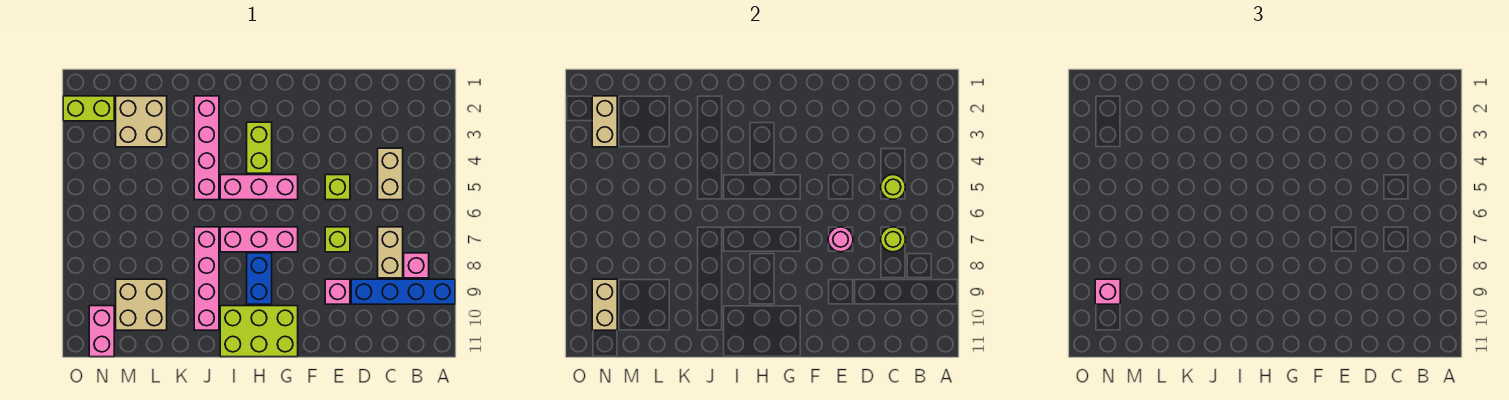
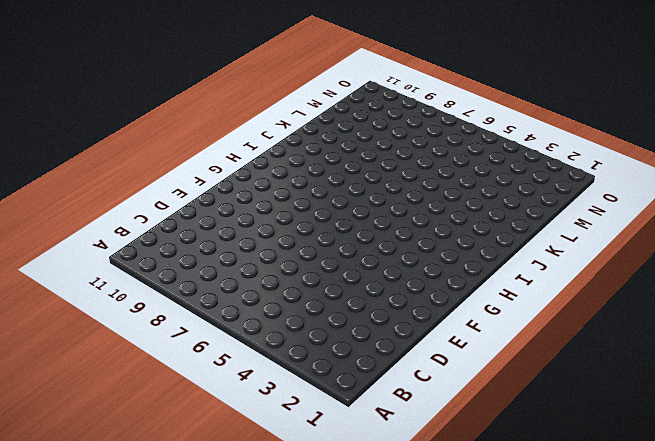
none -> blue brick A9:D9 level 1
none -> pink brick B8 level 1
none -> tan brick C4:C5 level 1

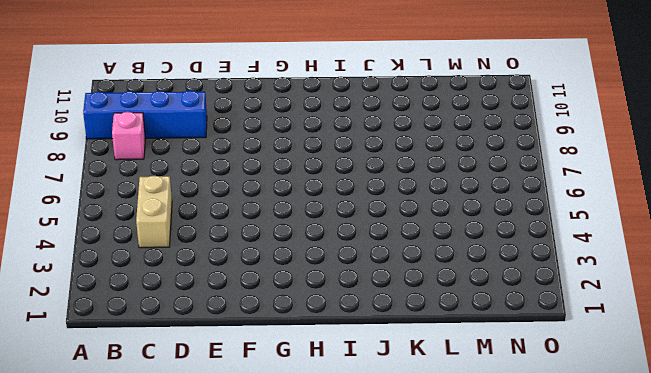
none -> tan brick C7:C8 level 1
none -> lime brick E5 level 1
none -> lime brick E7 level 1

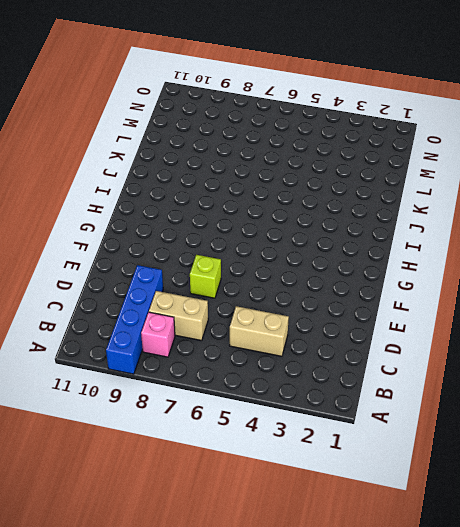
none -> lime brick E5 level 1
none -> pink brick E9 level 1
none -> pink brick G5:I5 level 1

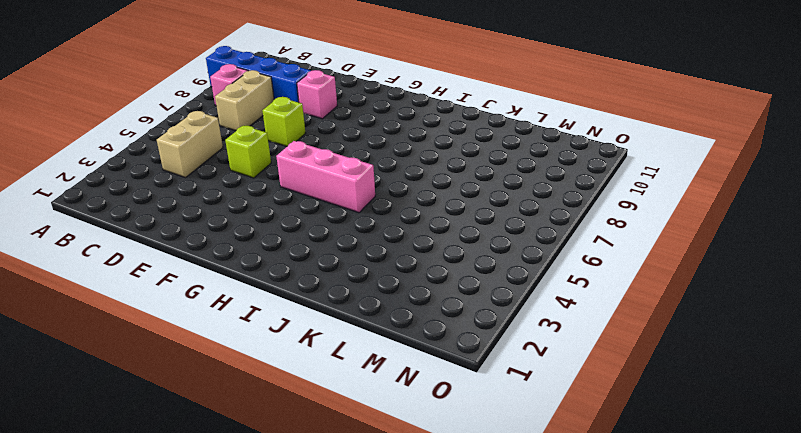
none -> pink brick G7:I7 level 1
none -> lime brick G10:I11 level 1
none -> lime brick H3:H4 level 1

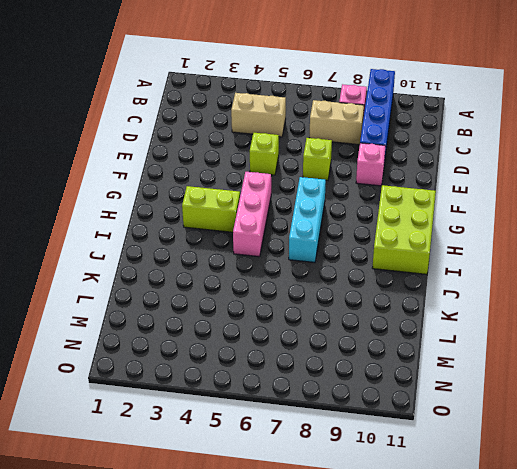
cyan brick G7:I7 level 1 -> pink brick G7:I7 level 1
none -> blue brick H8:H9 level 1
none -> pink brick J2:J5 level 1
none -> pink brick J7:J10 level 1

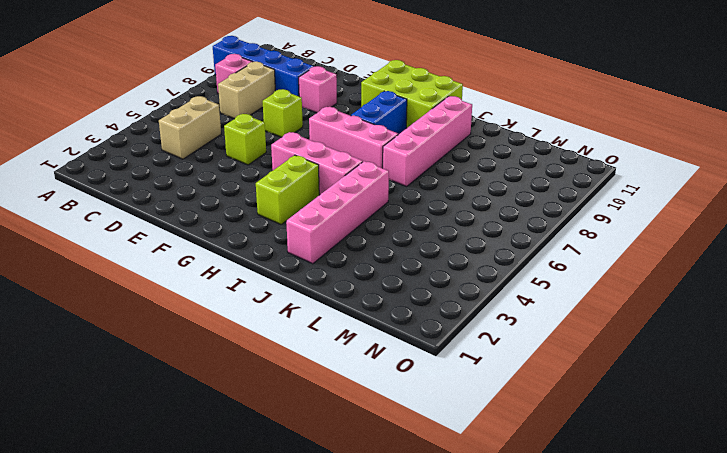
none -> tan brick L2:M3 level 1
none -> tan brick L9:M10 level 1
none -> lime brick N2:O2 level 1

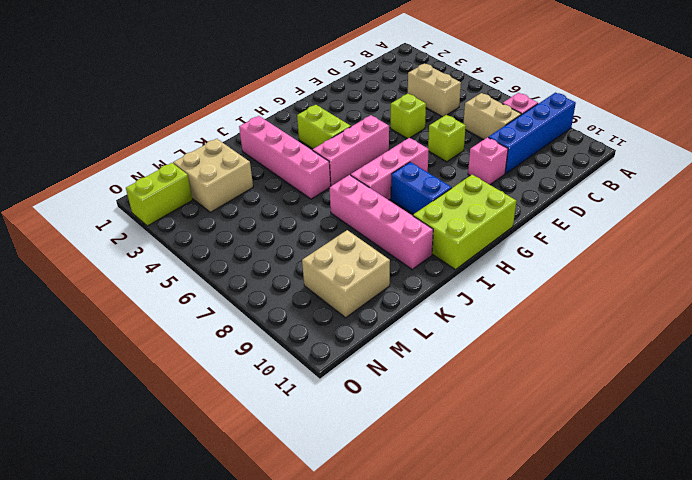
none -> pink brick N10:N11 level 1
none -> lime round brick C5 level 2
none -> lime round brick C7 level 2

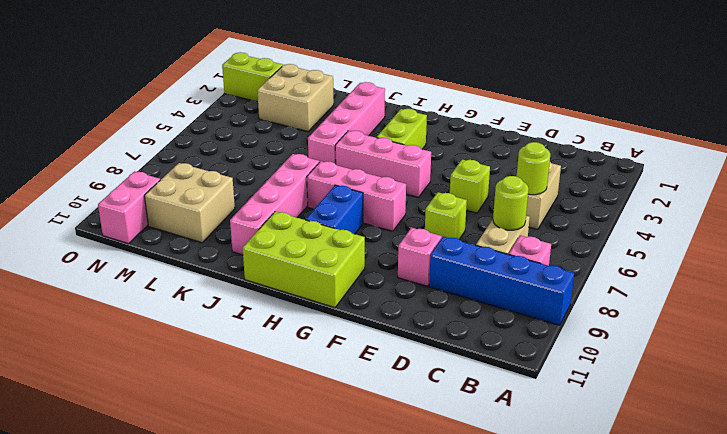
none -> pink round brick E7 level 2
none -> tan brick N2:N3 level 2
none -> tan brick N9:N10 level 2

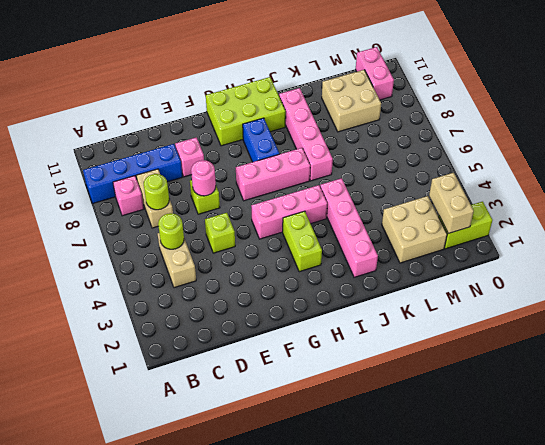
none -> tan brick N9:N10 level 2
none -> pink brick N9 level 3

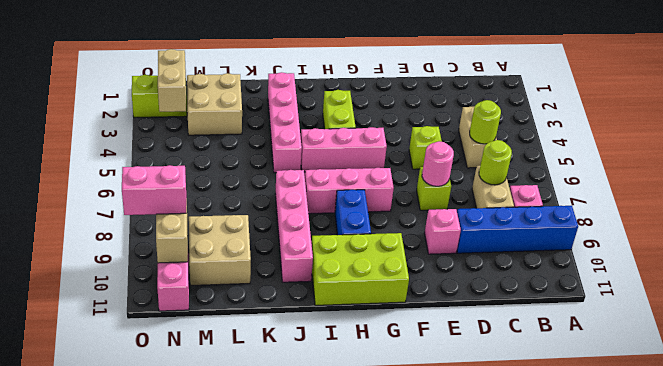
pink brick N9:O9 level 3 -> pink brick N9 level 3

